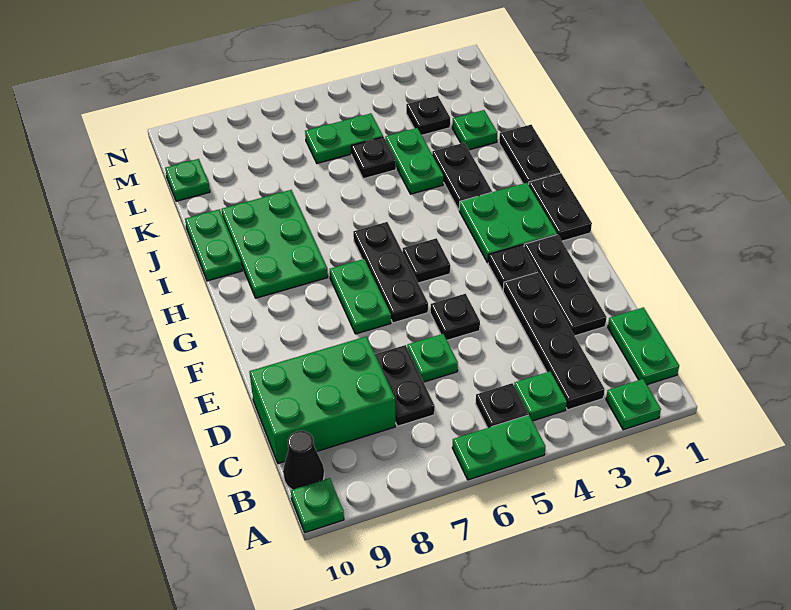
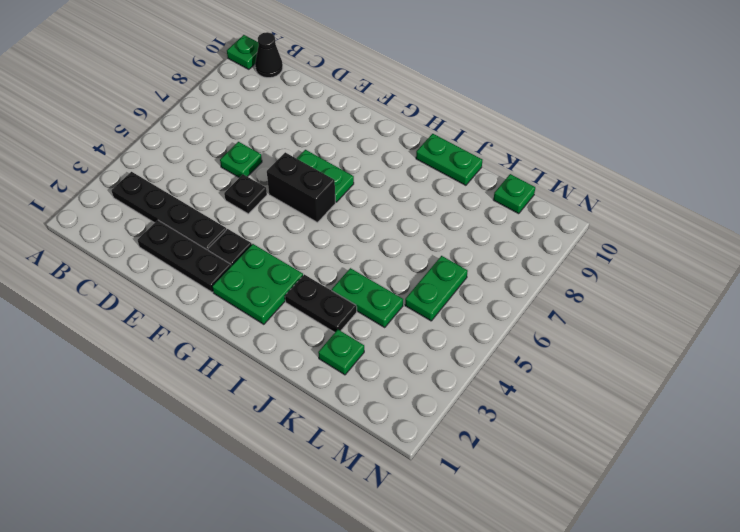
black brick F6:G6 level 1 -> black plate F6:H6 level 1
none -> green plate A2 level 1
none -> green plate A5:A6 level 1
none -> green plate B1:C1 level 1

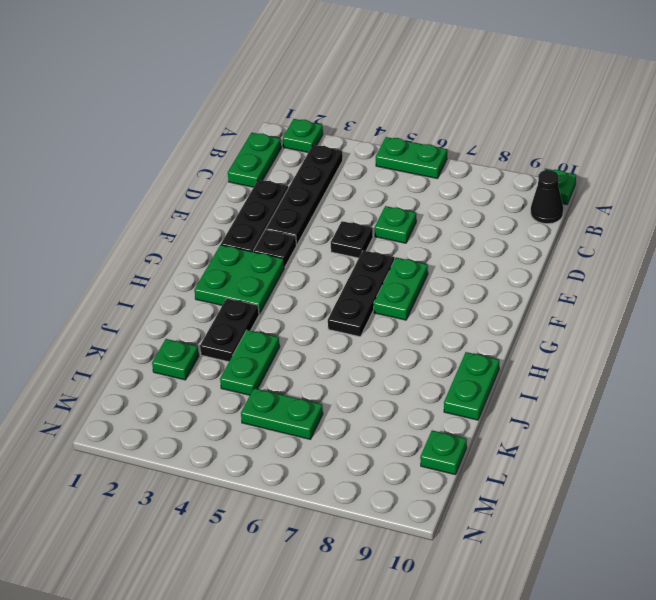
none -> green plate B4 level 1
none -> black plate B5 level 1
none -> black plate C7:D7 level 1

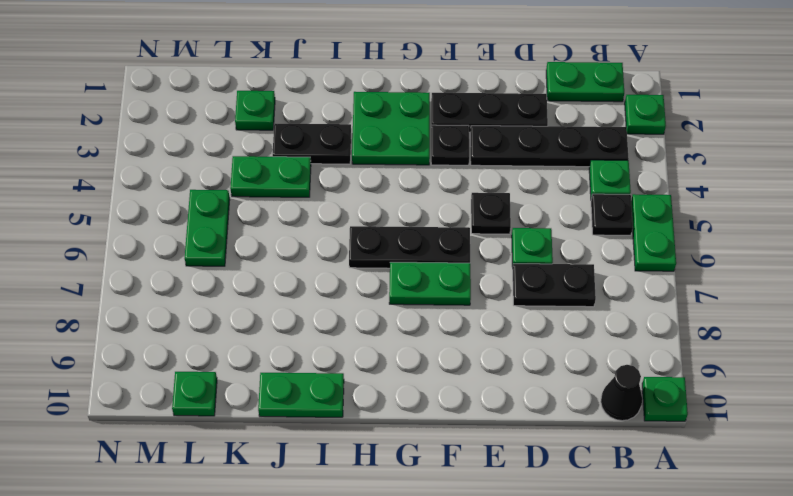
none -> green brick C8:D10 level 1
none -> black plate G1:H1 level 1
none -> black plate G5 level 1

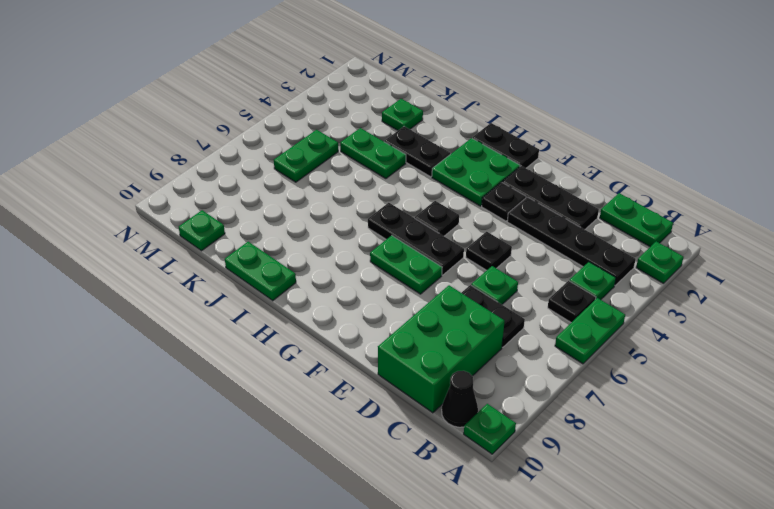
none -> green plate H8:J9 level 1
none -> black plate I1:J1 level 1
none -> black plate K5 level 1

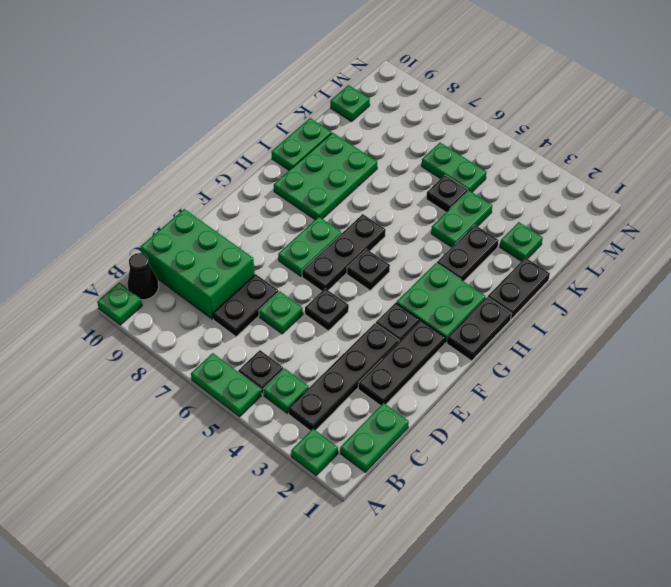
none -> black plate L3 level 1

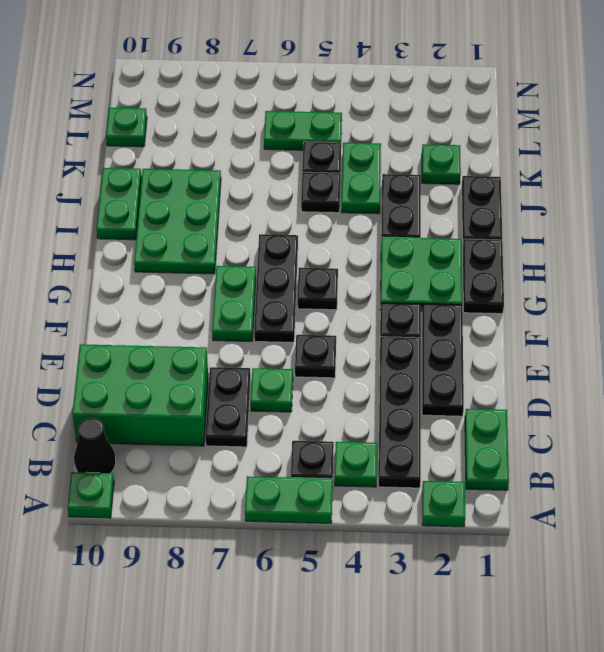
black plate J5 level 1 -> black plate L3 level 1

